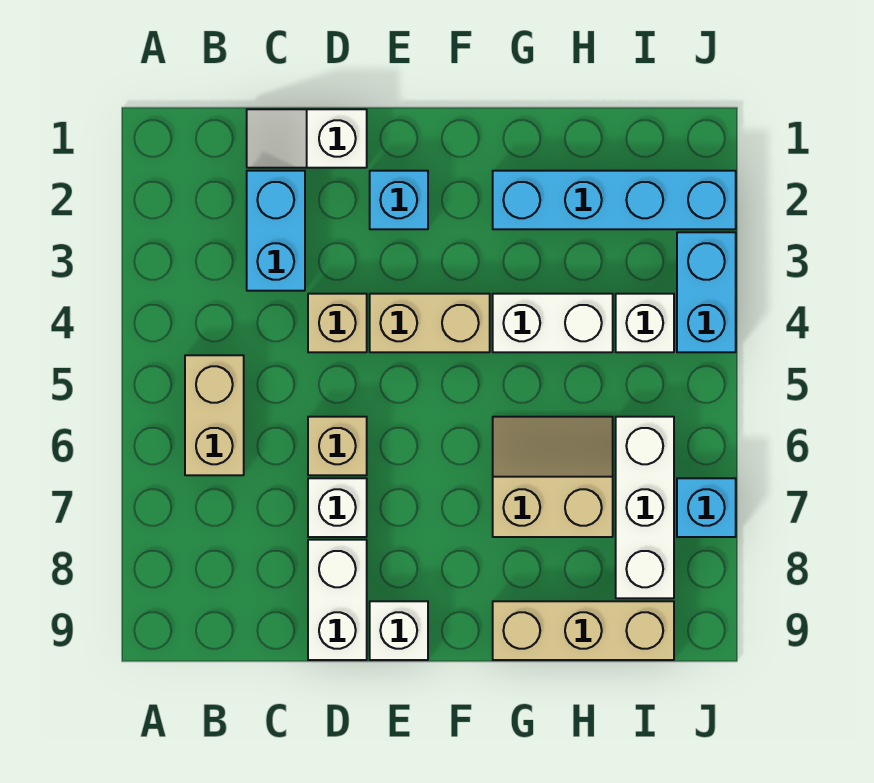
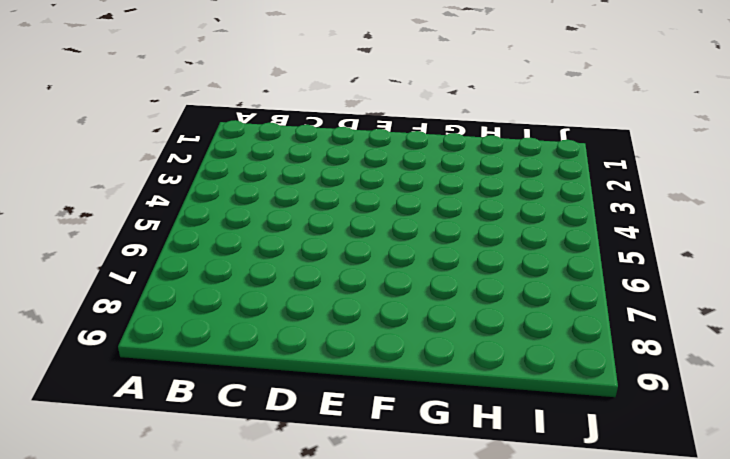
none -> tan brick B5:B6 level 1
none -> white slope C1:D1 level 1 top D
none -> cyan brick C2:C3 level 1

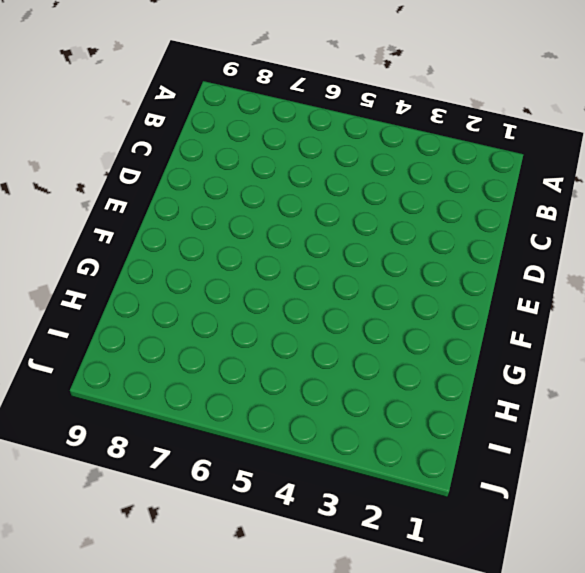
none -> tan brick B5:B6 level 1
none -> white slope C1:D1 level 1 top D
none -> cyan brick C2:C3 level 1

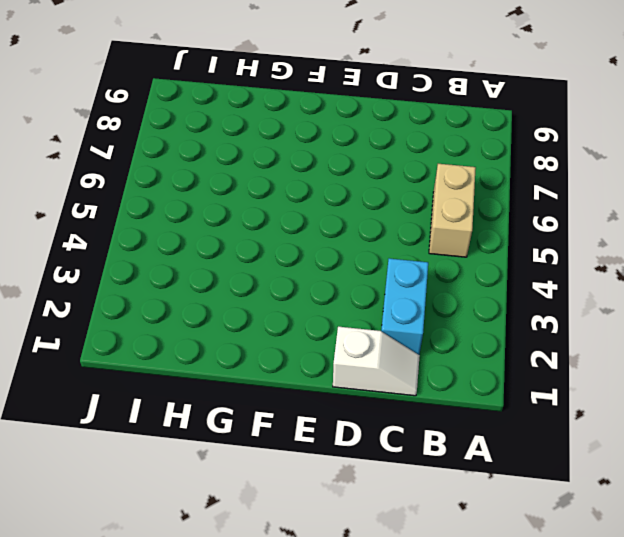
none -> tan brick D4 level 1
none -> tan brick D6 level 1
none -> white brick D7 level 1

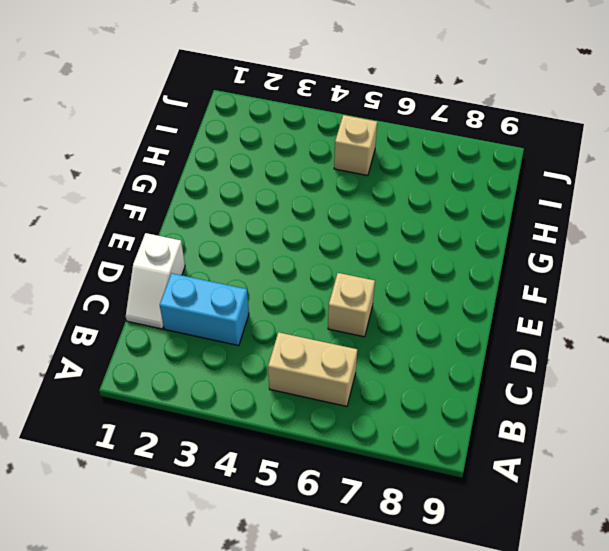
tan brick I5 level 1 -> tan brick D4 level 1
none -> white brick D7 level 1
none -> white brick D8:D9 level 1
none -> cyan brick E2 level 1

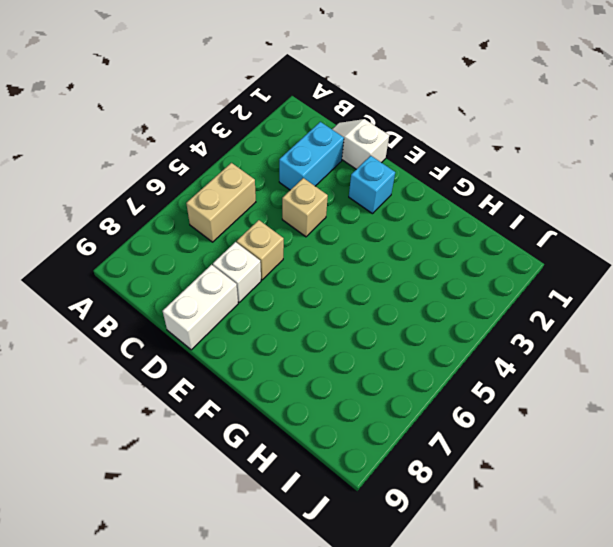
none -> tan brick E4:F4 level 1
none -> white brick E9 level 1
none -> cyan brick G2:J2 level 1

